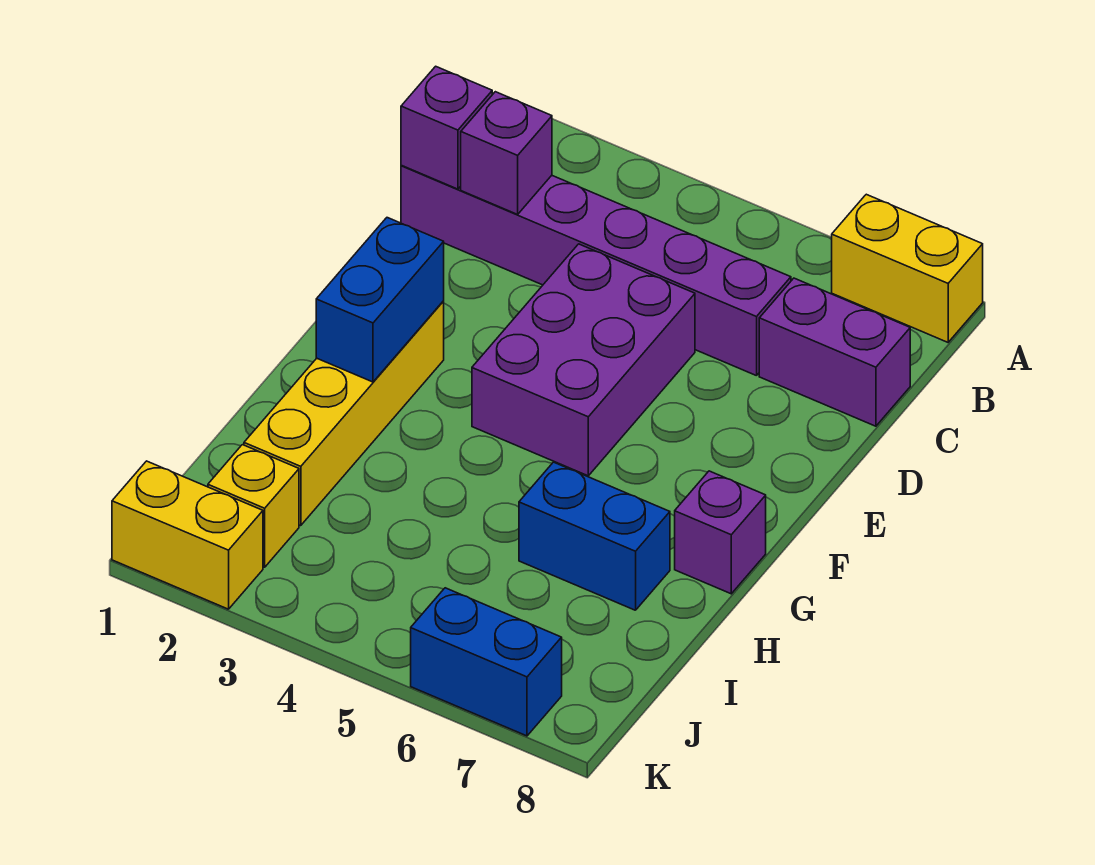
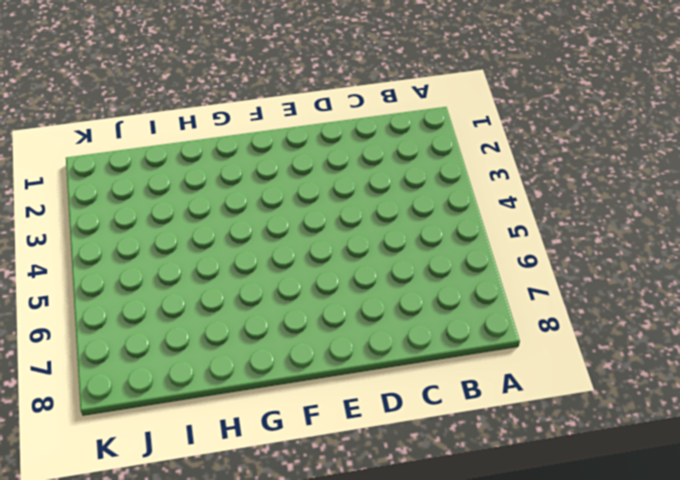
none -> yellow brick A7:A8 level 1
none -> purple brick C1:C6 level 1
none -> purple brick C7:C8 level 1

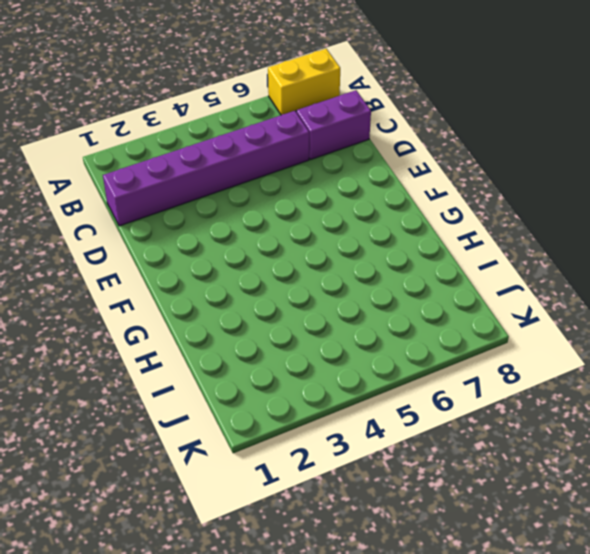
none -> purple brick D4:F5 level 1
none -> yellow brick F2:I2 level 1
none -> purple brick G8 level 1

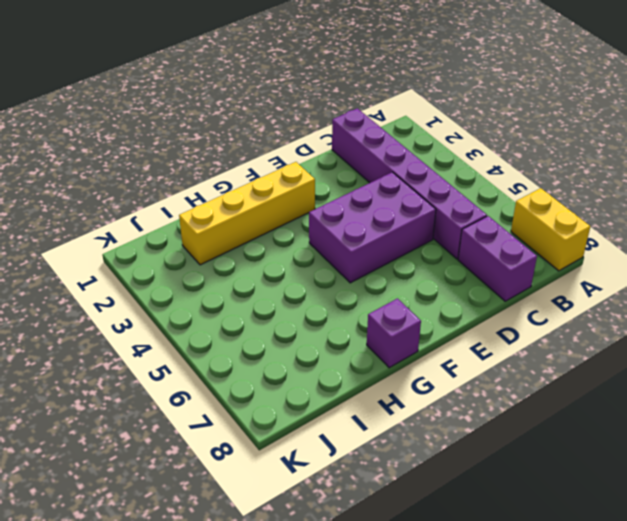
none -> blue brick H6:H7 level 1
none -> yellow brick J2 level 1
none -> yellow brick K1:K2 level 1

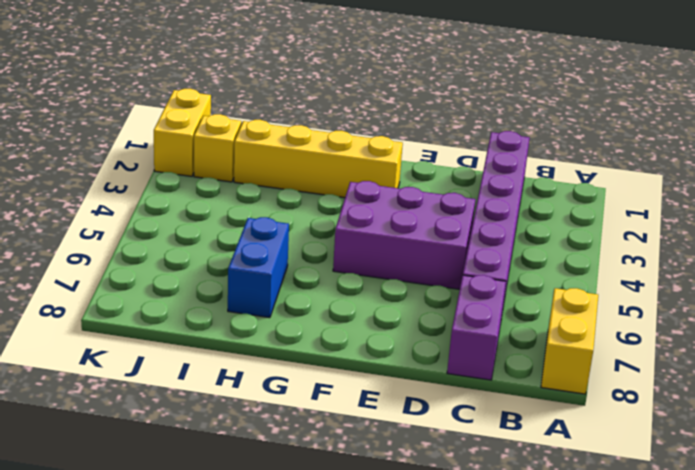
none -> purple brick G8 level 1
none -> blue brick K6:K7 level 1
none -> purple brick C1 level 2

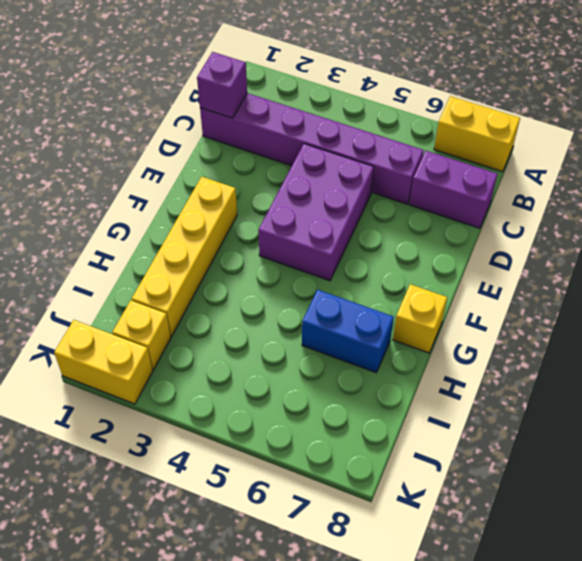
yellow brick G8 level 1 -> purple brick G8 level 1
none -> blue brick K6:K7 level 1
none -> purple brick C2 level 2
none -> blue brick F2:G2 level 2

